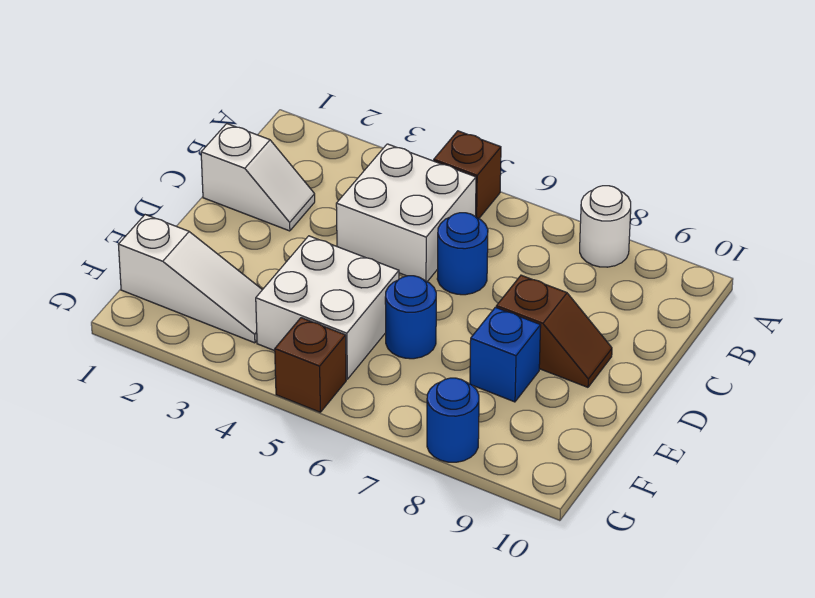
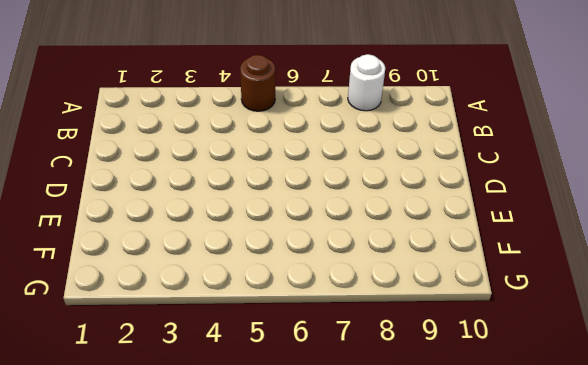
brown round brick A5 level 1 -> brown brick A5 level 1
none -> white brick B4:C5 level 1
none -> white slope C1:C2 level 1 top 1
none -> blue round brick C6 level 1

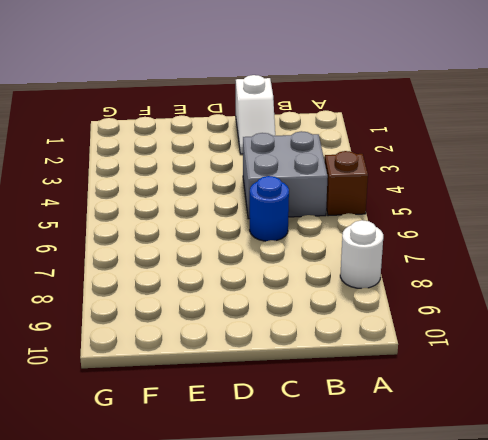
grey brick B4:C5 level 1 -> white brick B4:C5 level 1
none -> brown slope D8:D9 level 1 top 8
none -> white brick E4:F5 level 1
none -> blue round brick E6 level 1

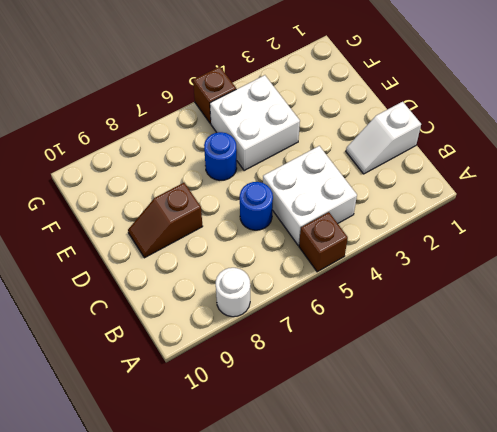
none -> blue brick E8 level 1
none -> white slope F1:F3 level 1 top 1
none -> blue round brick G8 level 1

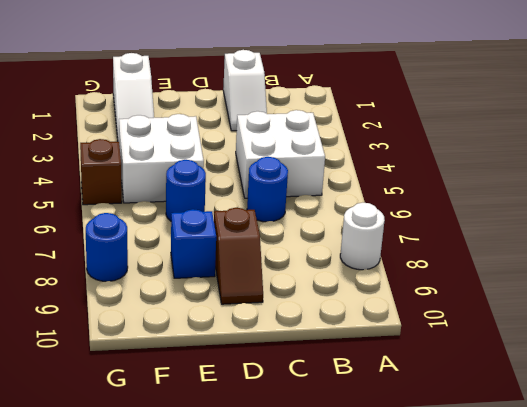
none -> brown brick A5 level 1

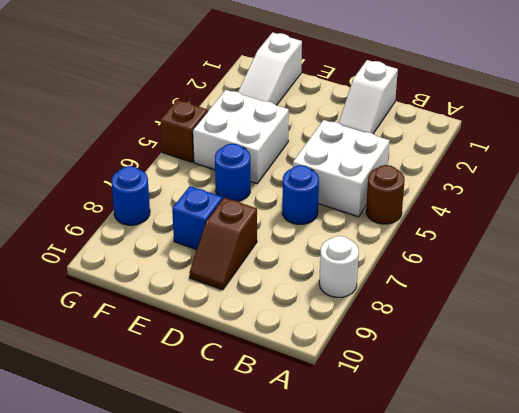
brown round brick A5 level 1 -> brown brick A5 level 1

